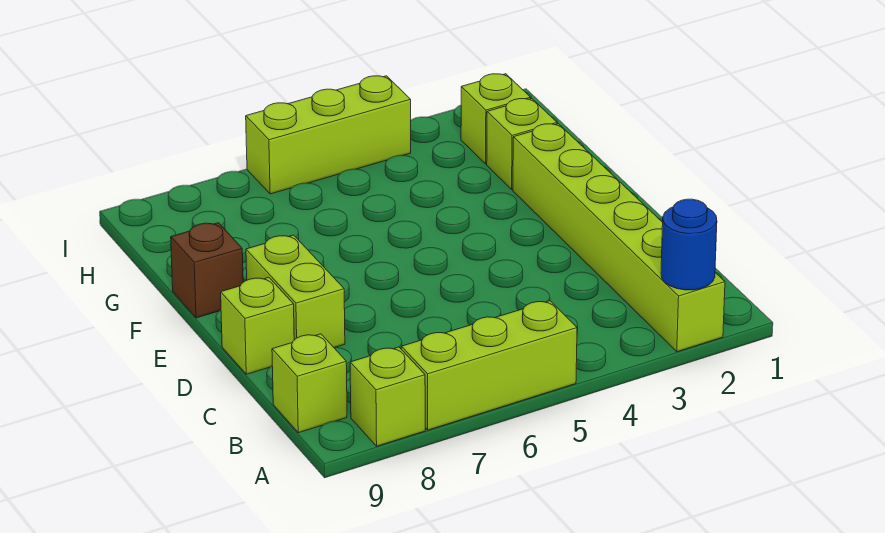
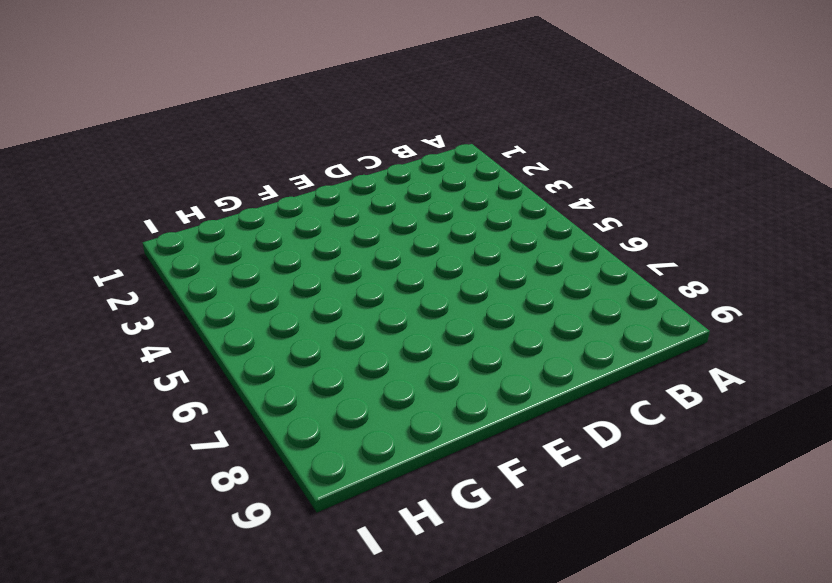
none -> lime brick A2:F2 level 1
none -> lime brick A5:A7 level 1

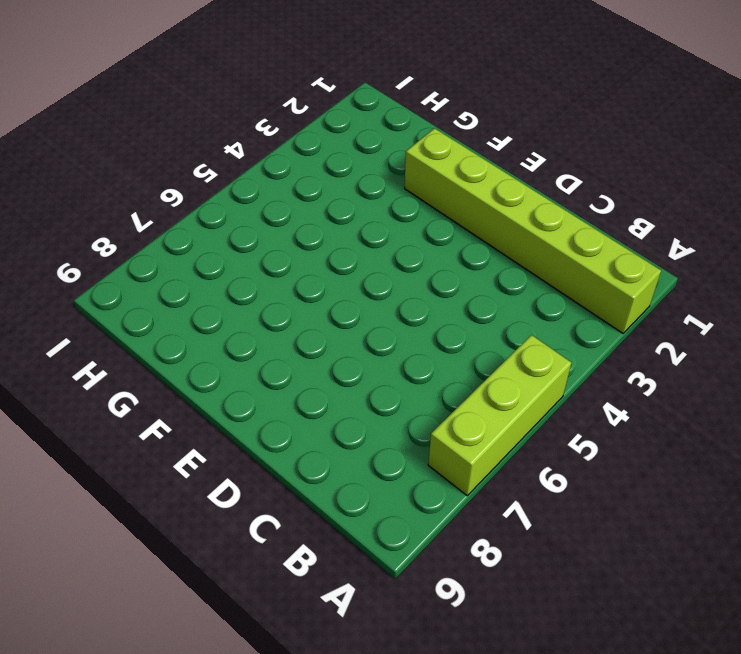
none -> lime brick A8 level 1
none -> lime brick B9 level 1

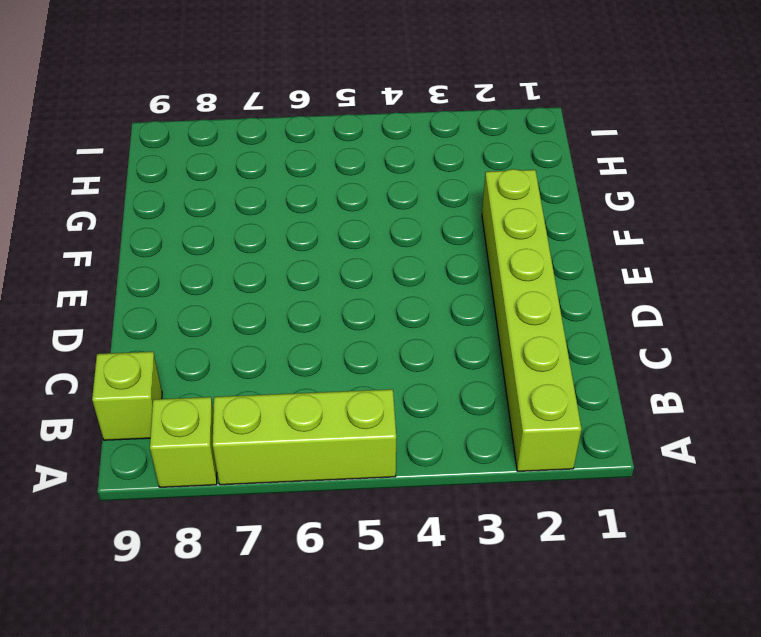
none -> lime brick D8:E8 level 1
none -> lime brick D9 level 1

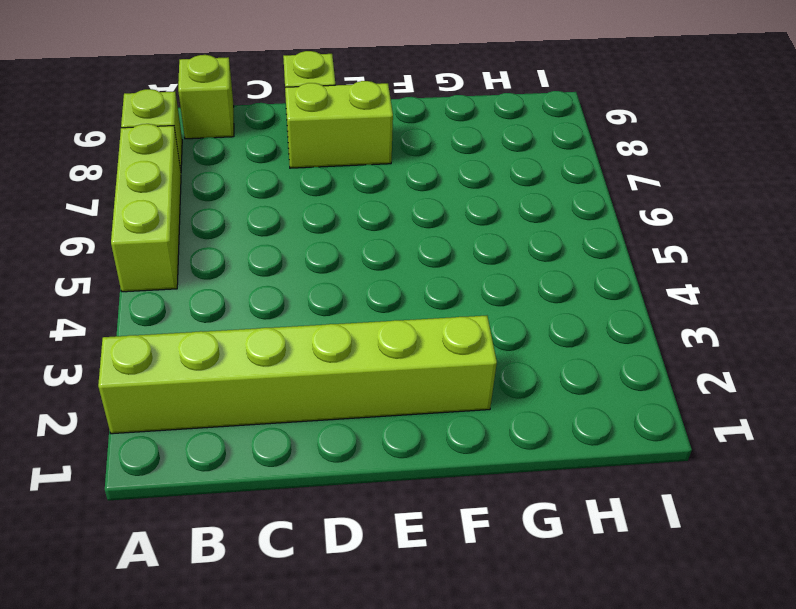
none -> brown brick F9 level 1
none -> lime brick G2 level 1

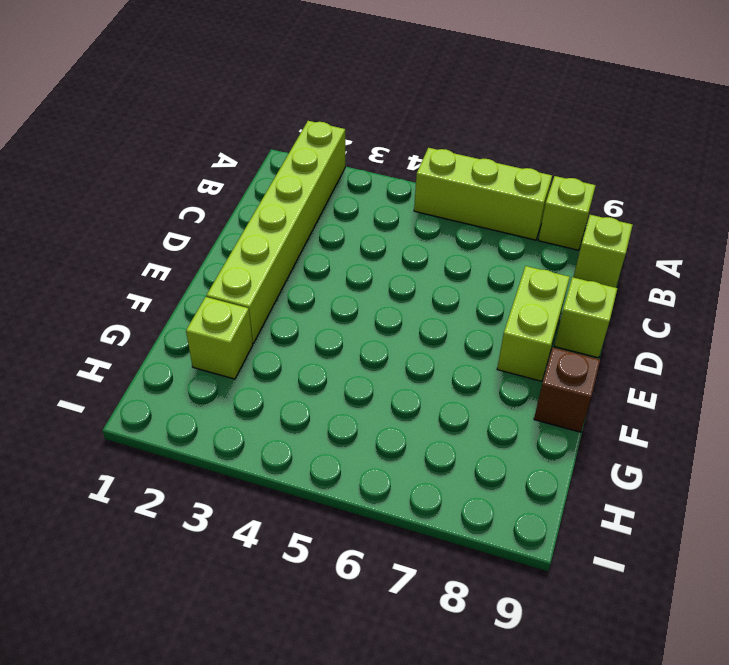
none -> lime brick H2 level 1
none -> lime brick I4:I6 level 1

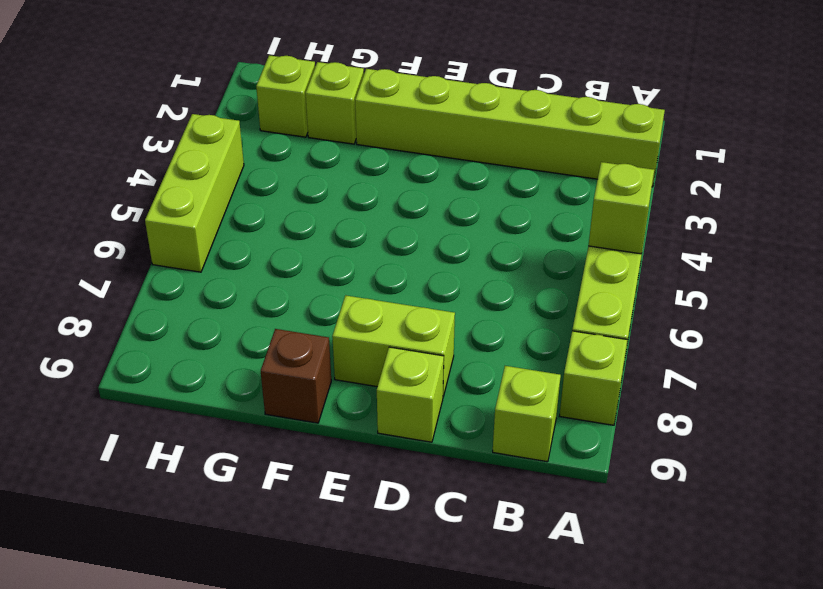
lime brick A5 level 2 -> none
none -> blue round brick A2 level 2

